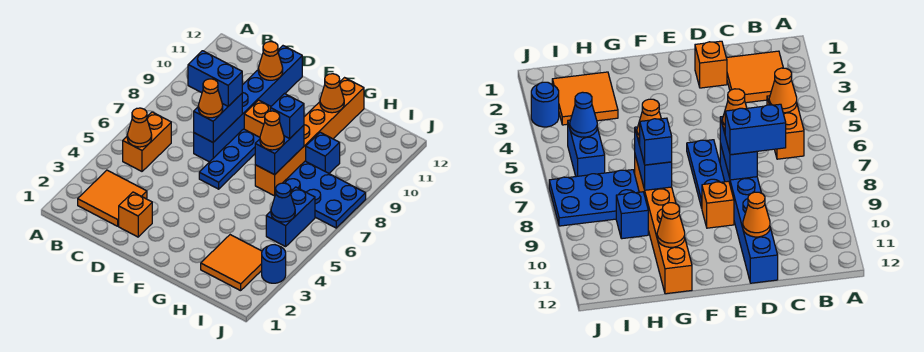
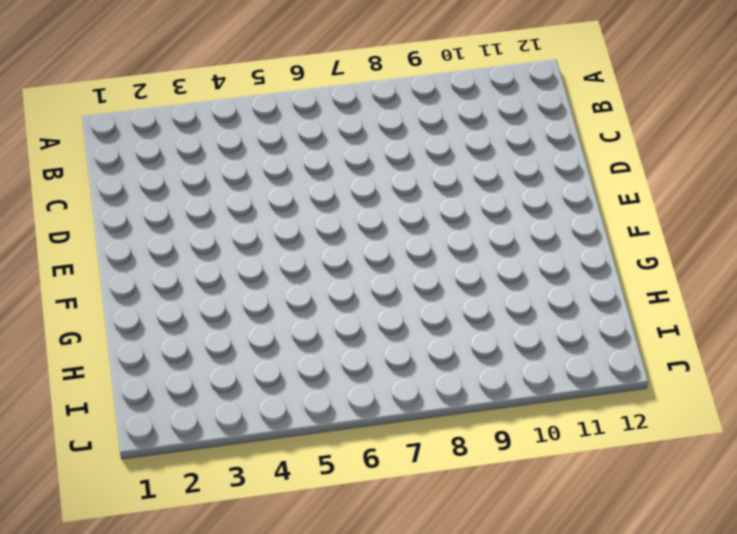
none -> orange tile B2:C3 level 1
none -> orange brick B5:B6 level 1
none -> orange brick D2 level 1

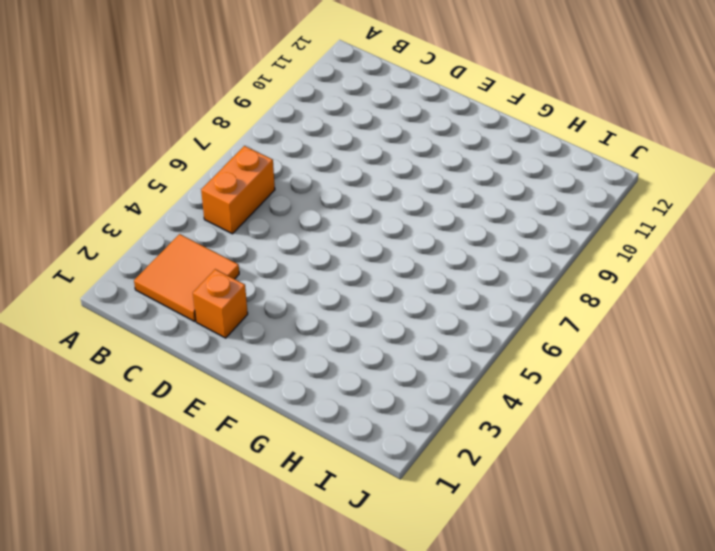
none -> blue brick D7:D12 level 1
none -> blue plate E6:E8 level 1
none -> orange brick E9 level 1

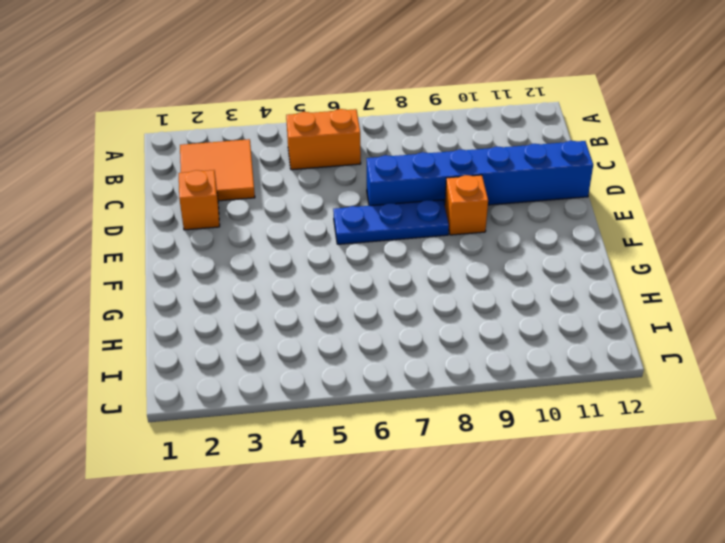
none -> orange brick G7:G12 level 1
none -> orange tile H2:I3 level 1
none -> blue plate H7:J8 level 1

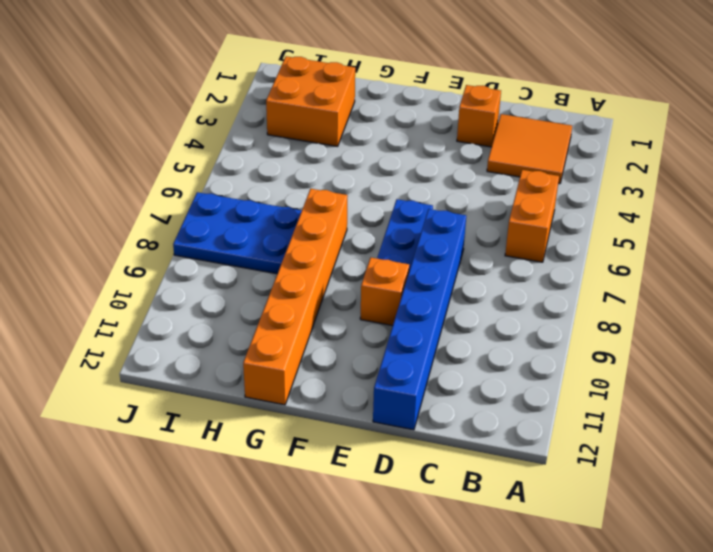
orange brick H2:I3 level 1 -> orange tile H2:I3 level 1
none -> blue brick H9 level 1
none -> blue brick I5:I6 level 1
none -> blue round brick J3 level 1

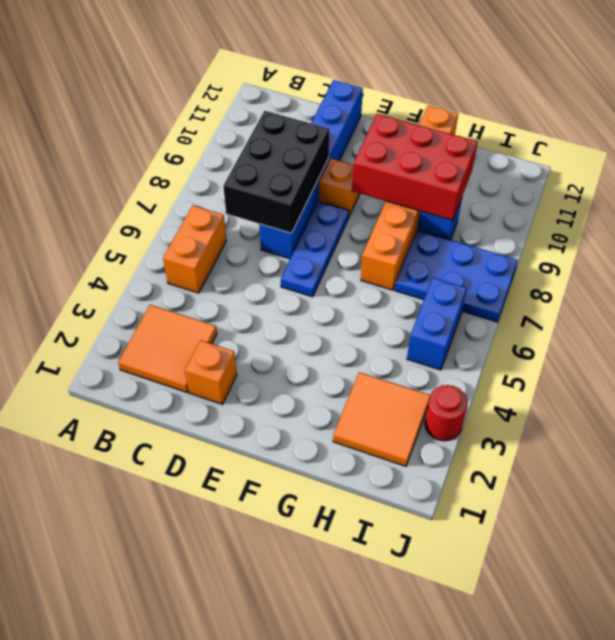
black brick C7:D9 level 2 -> blue brick D7:D8 level 2
red brick F9:H10 level 2 -> none
red round brick J3 level 1 -> blue round brick J3 level 1
none -> orange cone B5 level 2
none -> orange cone D11 level 2
none -> blue brick G7:G8 level 2

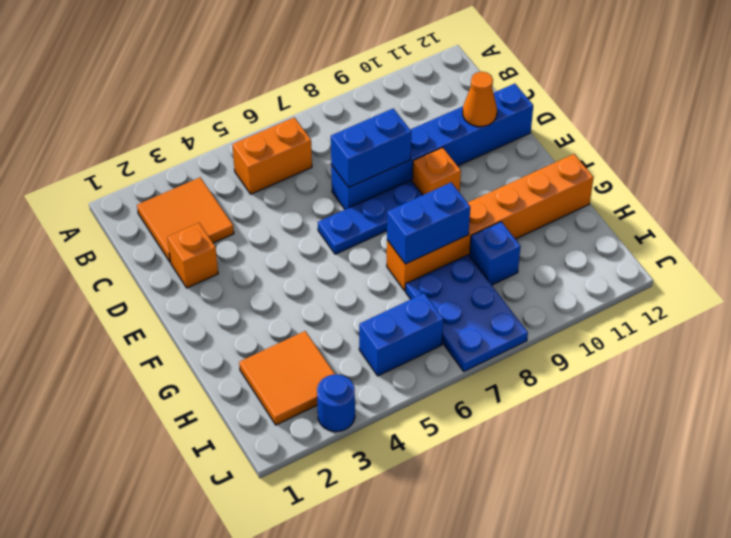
none -> orange cone B5 level 2
none -> orange cone G11 level 2
none -> blue cone I5 level 2

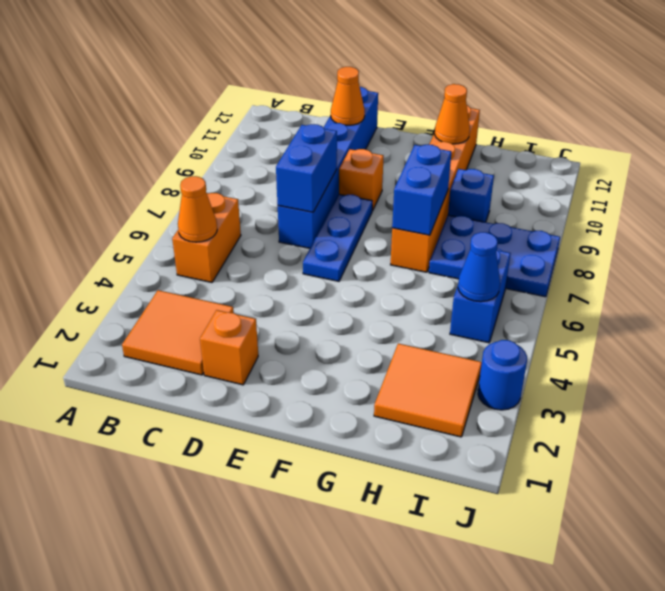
none -> blue brick C8:D8 level 3
none -> orange cone D7 level 3
none -> orange cone G7 level 3

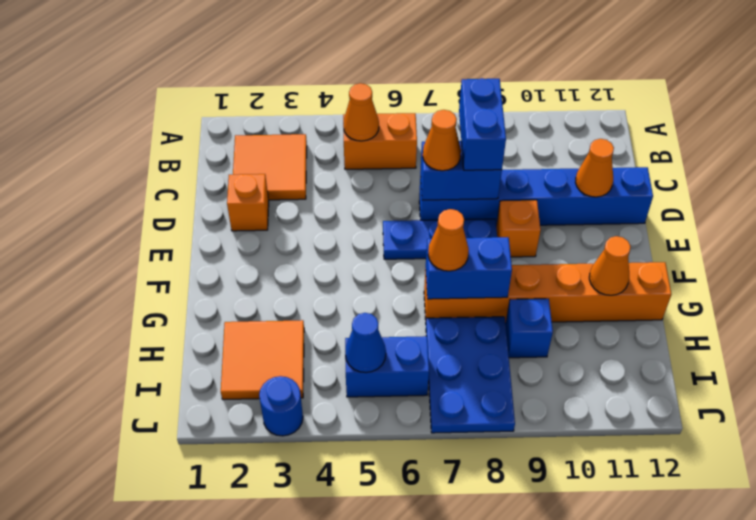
none -> blue brick G8 level 3

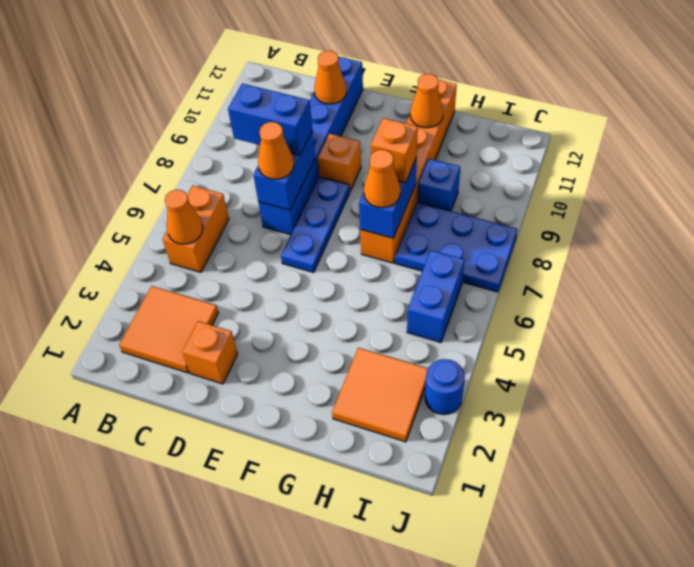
orange brick G8 level 3 -> blue brick G8 level 3
none -> blue cone I5 level 2

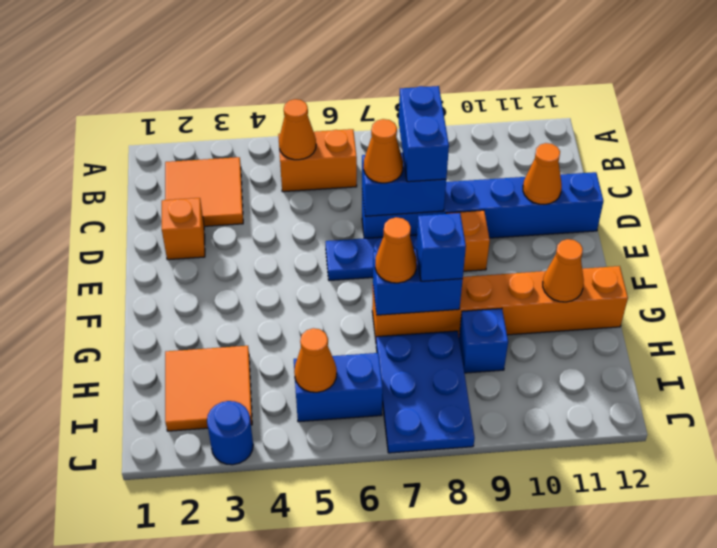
orange cone I5 level 2 -> blue cone I5 level 2

